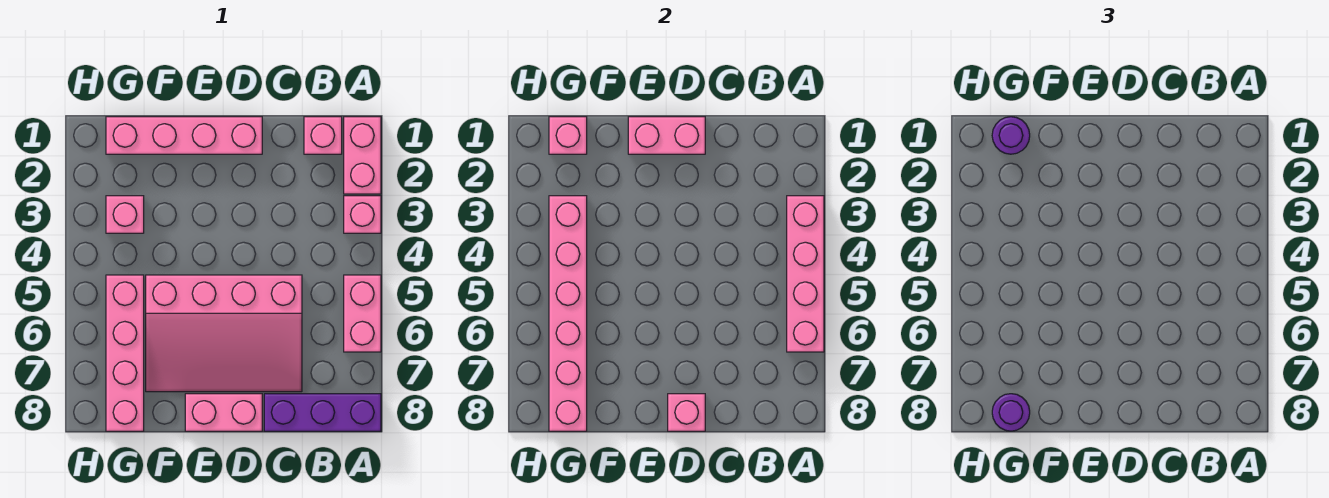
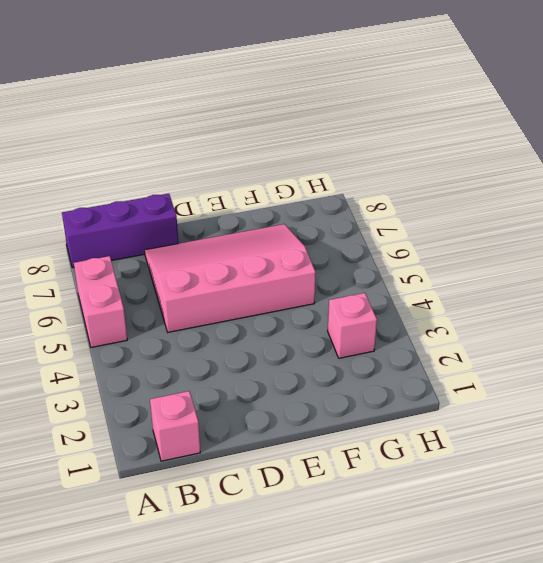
none -> pink brick A1:A2 level 1
none -> pink brick A3 level 1
none -> pink brick D1:G1 level 1

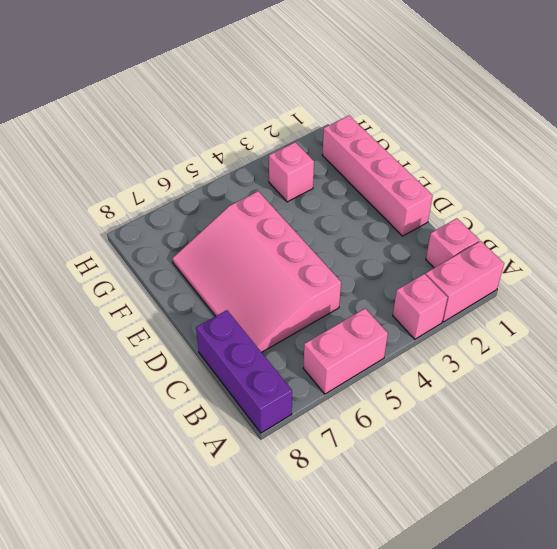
none -> pink brick D8:E8 level 1
none -> pink brick G5:G8 level 1
none -> pink brick A3:A6 level 2

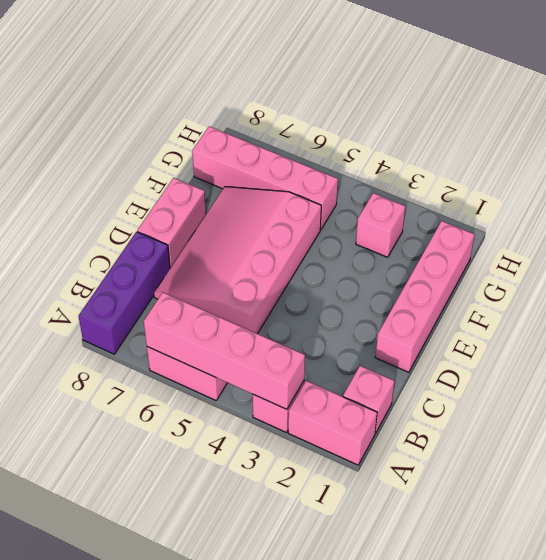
none -> pink brick D1:E1 level 2
none -> pink brick D8 level 2
none -> pink brick G1 level 2

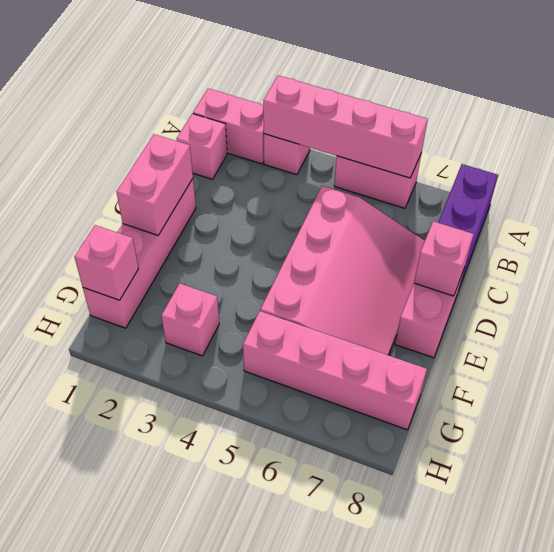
none -> pink brick G3:G8 level 2
none -> purple round brick G1 level 3
none -> purple round brick G8 level 3

